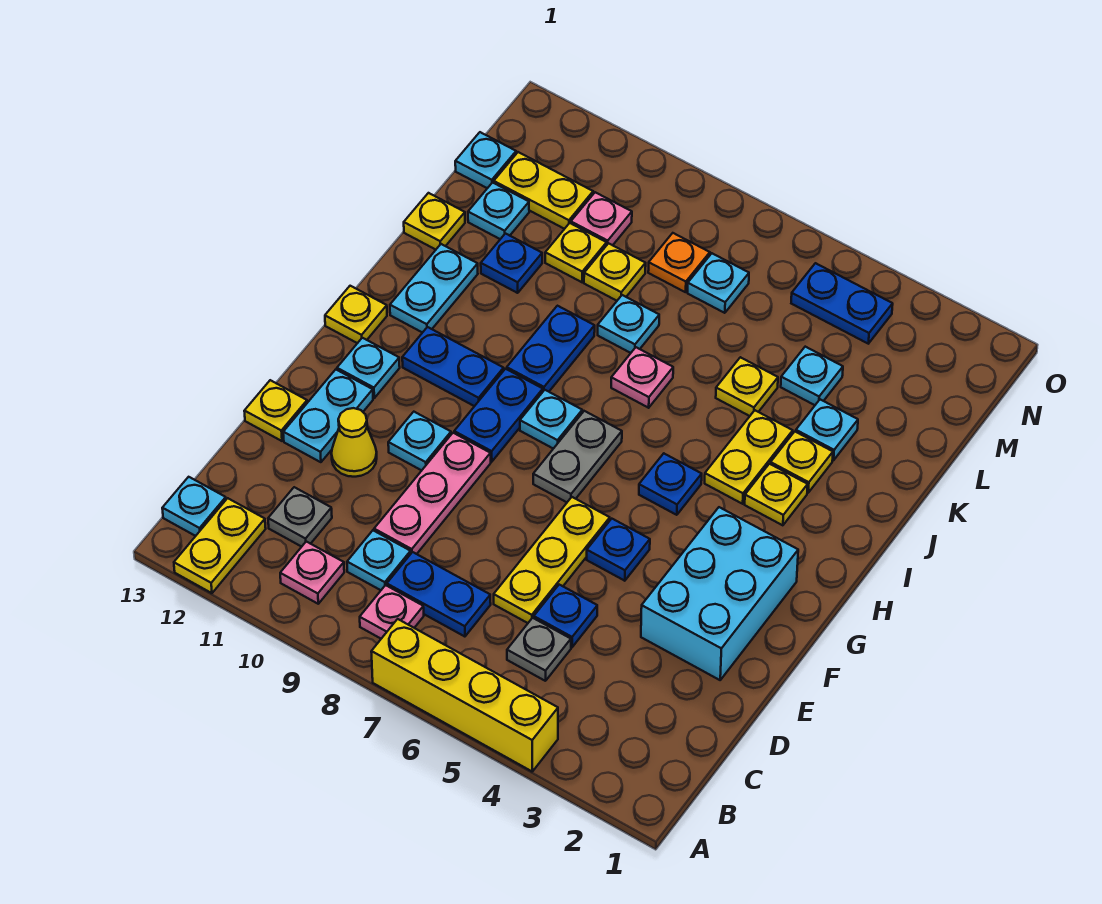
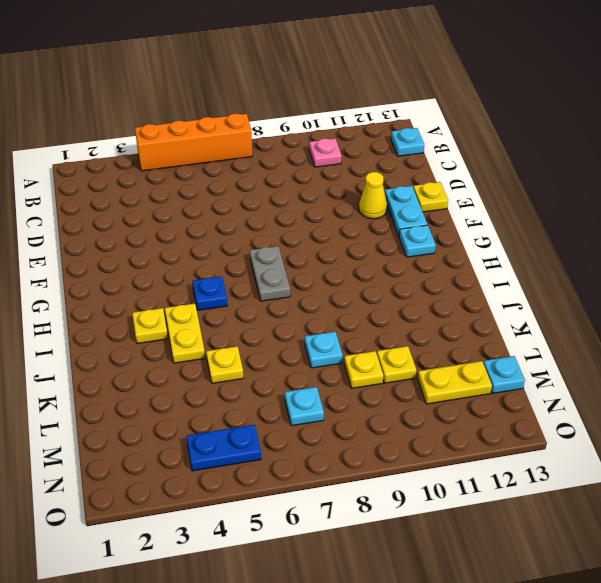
orange brick A4:A7 level 1 -> yellow brick A4:A7 level 1
none -> yellow plate A12:B12 level 1
none -> pink plate B8 level 1
none -> grey plate C5 level 1
none -> blue plate C7:C8 level 1

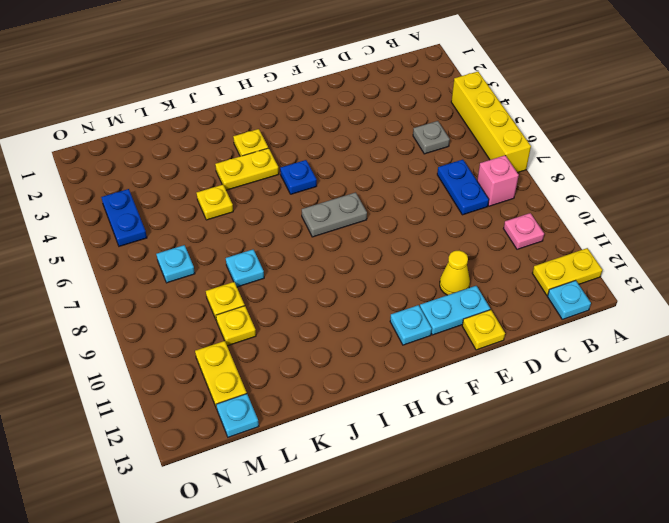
pink brick B8 level 1 -> pink plate B8 level 1
none -> cyan plate C9 level 1
none -> grey plate C11 level 1
none -> blue plate D5 level 1
none -> yellow plate D6:F6 level 1

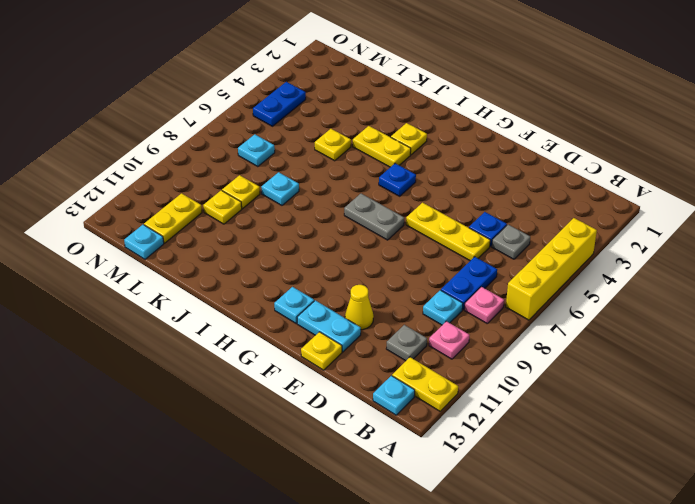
none -> pink plate D9:F9 level 1
none -> cyan brick E2:G3 level 1
none -> blue plate F5 level 1
none -> cyan plate F10 level 1

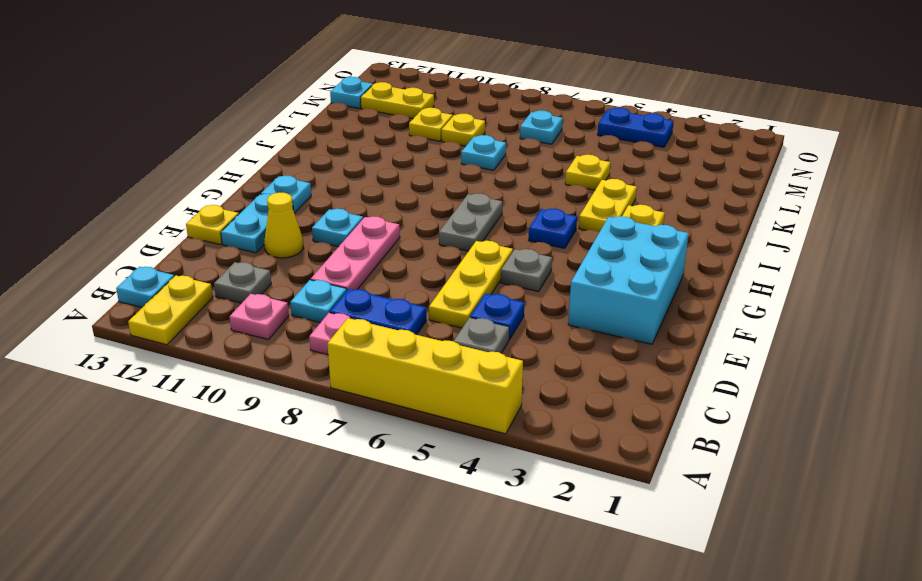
grey plate F5 level 1 -> blue plate F5 level 1
none -> blue plate G9:H9 level 1
none -> cyan plate H8 level 1
none -> blue plate H10:H11 level 1
none -> yellow plate H13 level 1

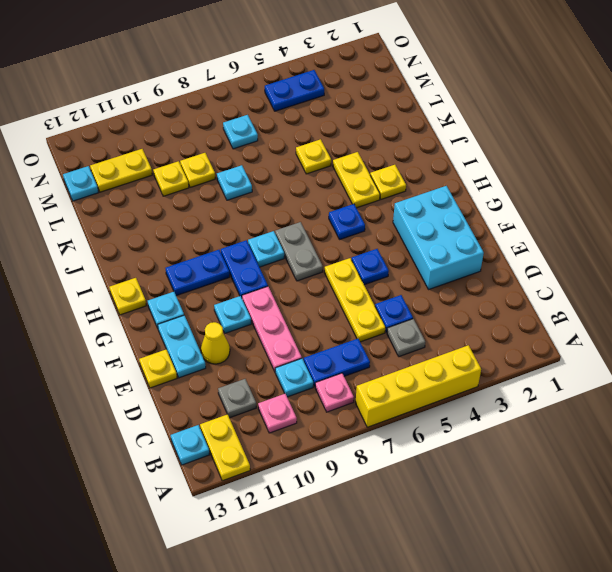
none -> blue plate I9:J9 level 1
none -> cyan plate I12:J12 level 1
none -> yellow plate J3 level 1
none -> pink plate J7 level 1

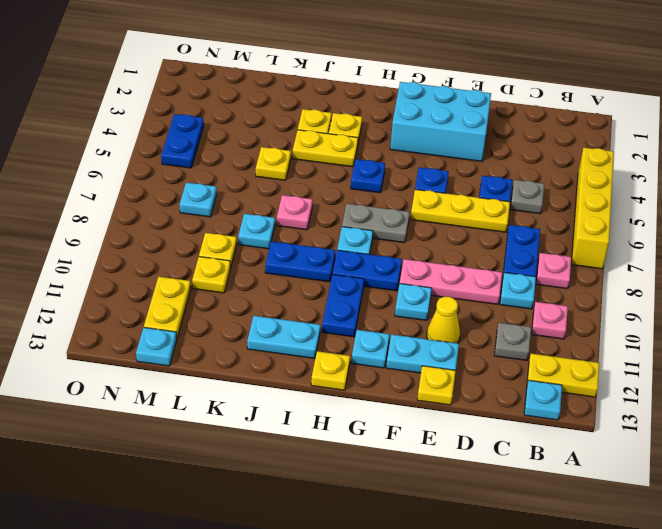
none -> cyan plate K3 level 1
none -> blue plate K11 level 1
none -> yellow plate K13 level 1
none -> cyan plate L4 level 1

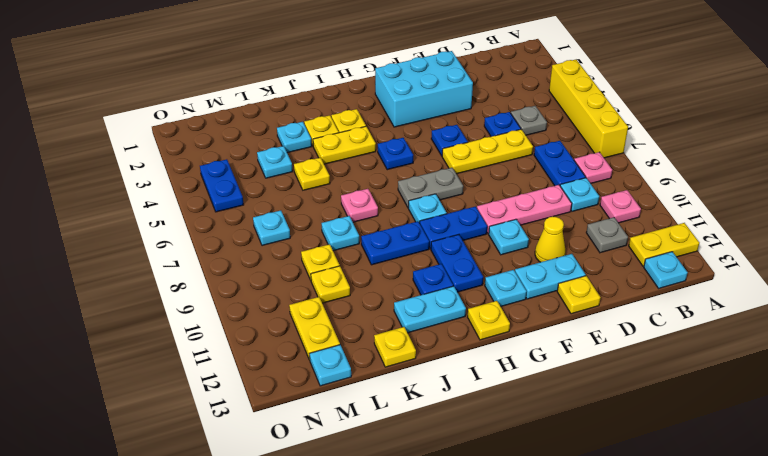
blue plate I11 level 1 -> blue plate K11 level 1
none -> cyan plate L12 level 1
none -> orange plate M8 level 1
none -> pink plate M10 level 1

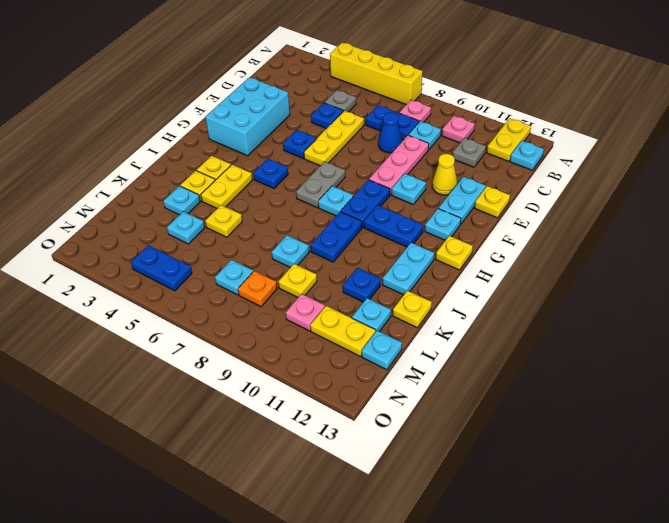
blue cone D8 level 1 -> none
none -> pink plate J7 level 1
none -> yellow plate L10 level 1

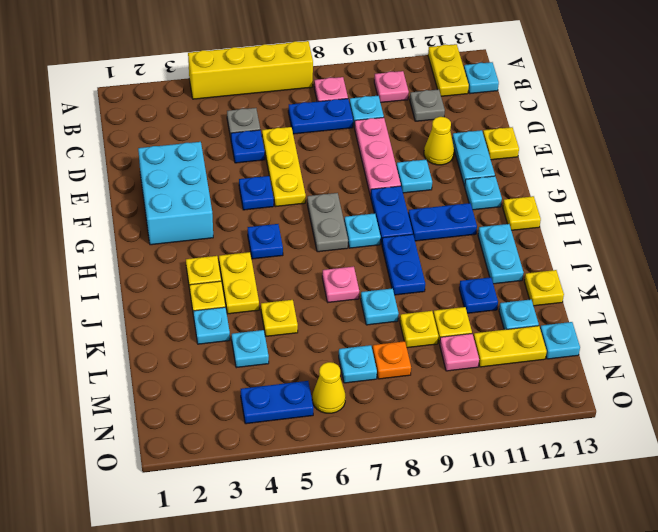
yellow cone N6 level 1 -> none

